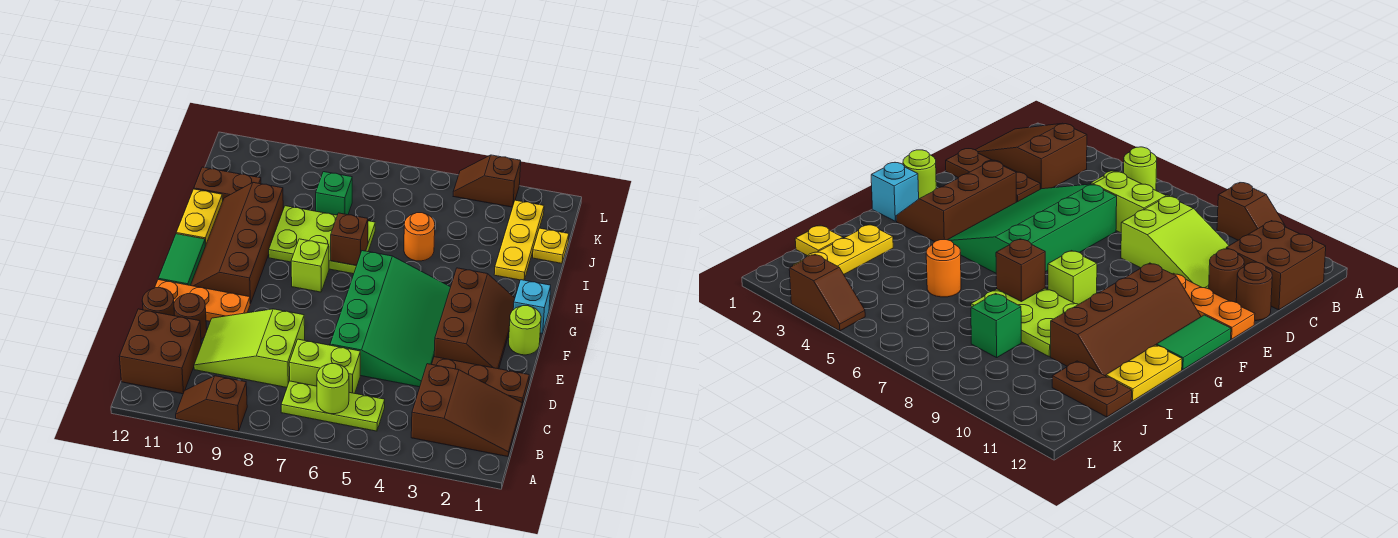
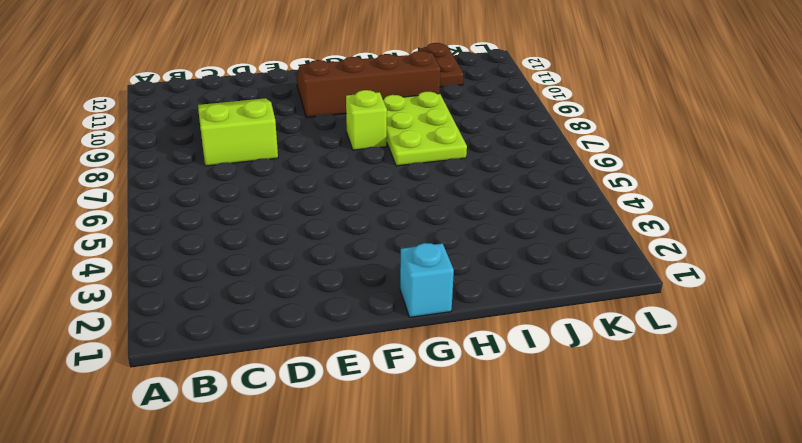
none -> brown slope A9:A10 level 1 top 9
none -> brown slope B1:C3 level 1 top 3
none -> lime plate B5:B7 level 1

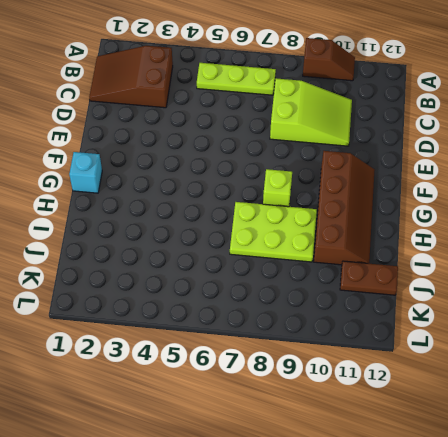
none -> brown brick B11:C12 level 1
none -> lime brick C6:C7 level 1
none -> brown plate D1:D3 level 1

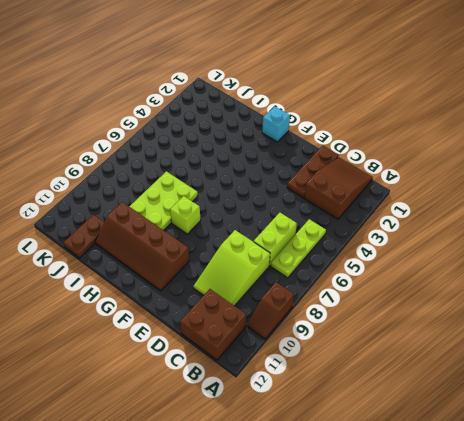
none -> green slope D4:G6 level 1 top 6
none -> brown round brick D11 level 1
none -> brown round brick D12 level 1

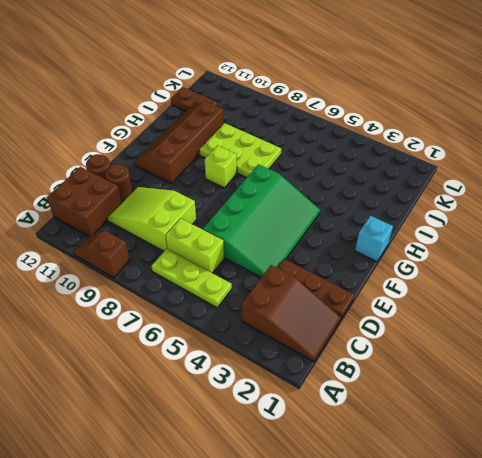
none -> brown slope E2:G3 level 1 top 3
none -> orange plate E10:E12 level 1
none -> lime round brick F1 level 1

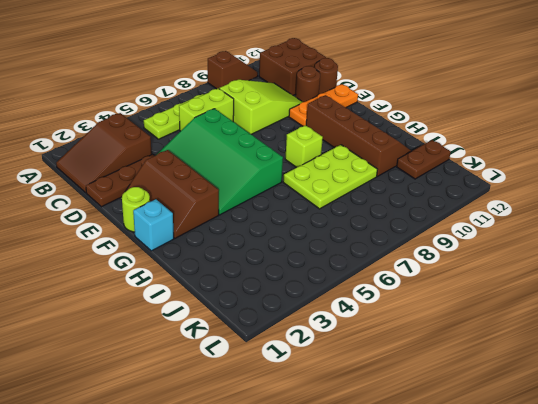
none -> green tile F12:G12 level 1
none -> yellow plate H12:I12 level 1
none -> yellow plate I2:K2 level 1

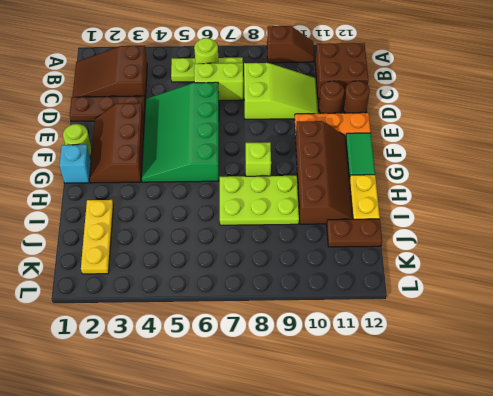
none -> orange round brick I5 level 1
none -> yellow plate J1 level 1
none -> green brick J8 level 1

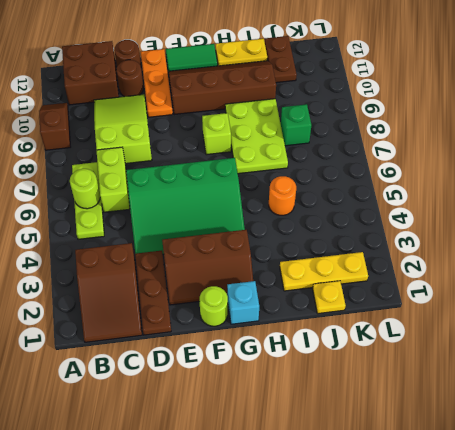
none -> brown slope L3:L4 level 1 top 3
none -> brown brick H7 level 2

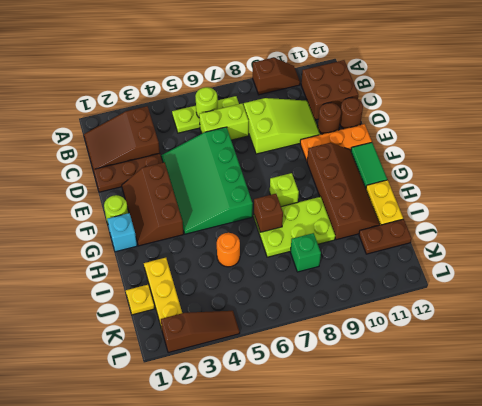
brown slope L2:L4 level 1 top 2 -> brown slope L3:L4 level 1 top 3

